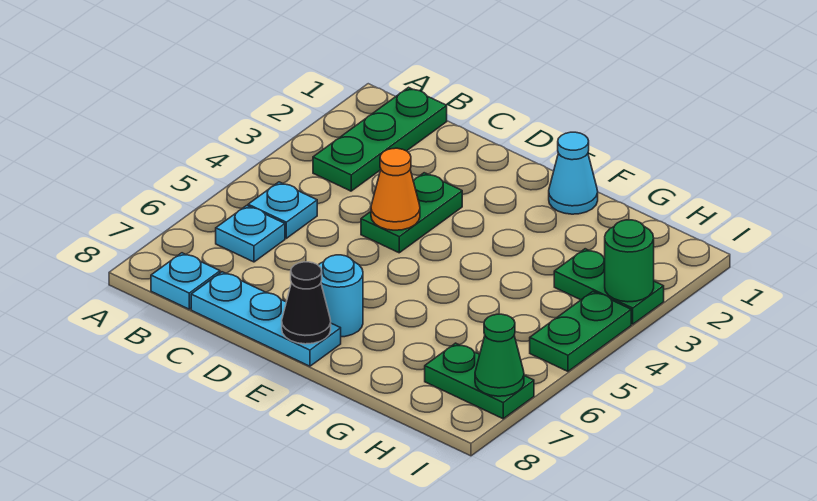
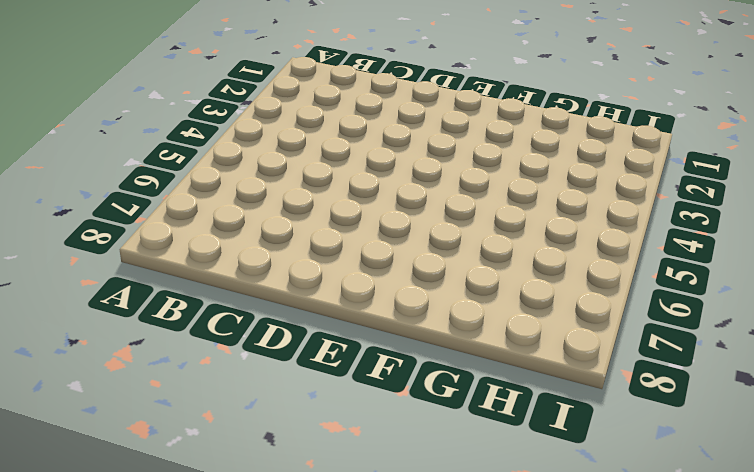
none -> green plate B1:B3 level 1
none -> cyan plate B5 level 1
none -> cyan plate B6 level 1

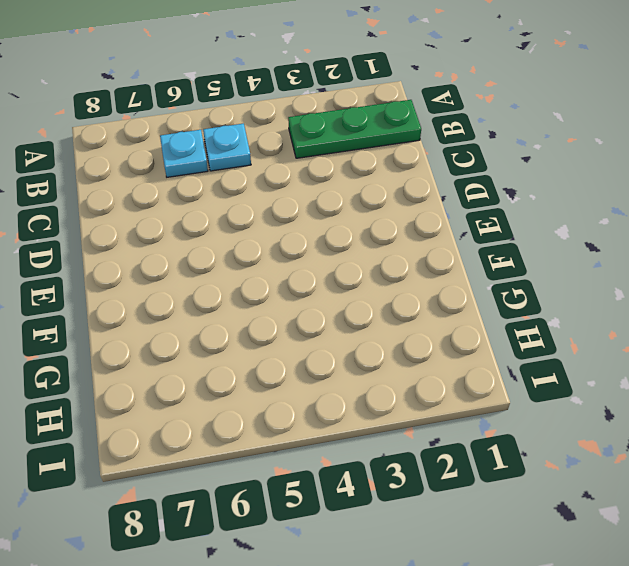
none -> cyan plate B8 level 1
none -> cyan plate C8:E8 level 1
none -> green plate D3:D4 level 1

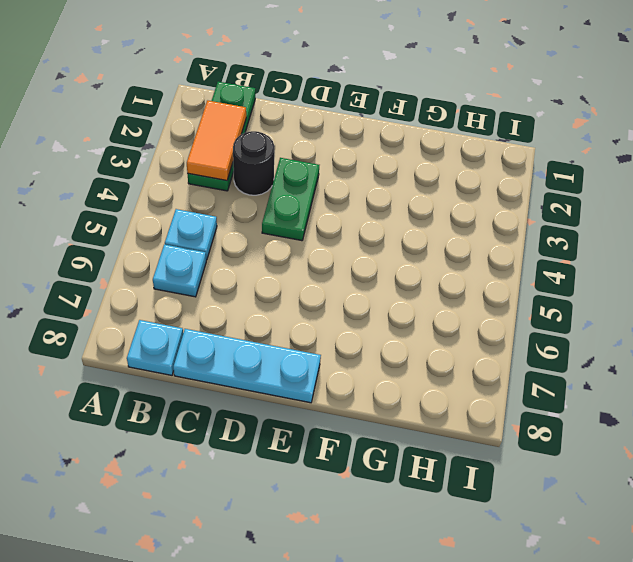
orange tile B2:B3 level 2 -> none
black round brick C3 level 1 -> none
none -> cyan round brick E7 level 1
none -> cyan cone F1 level 1
none -> green plate H3:I3 level 1

